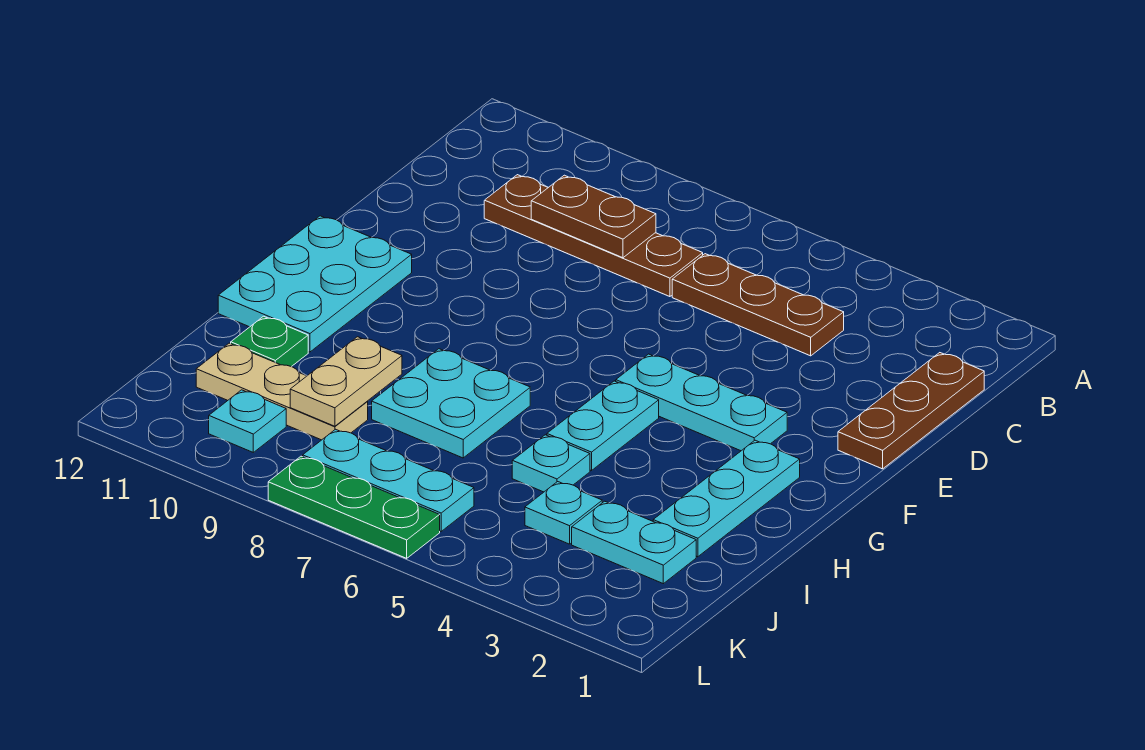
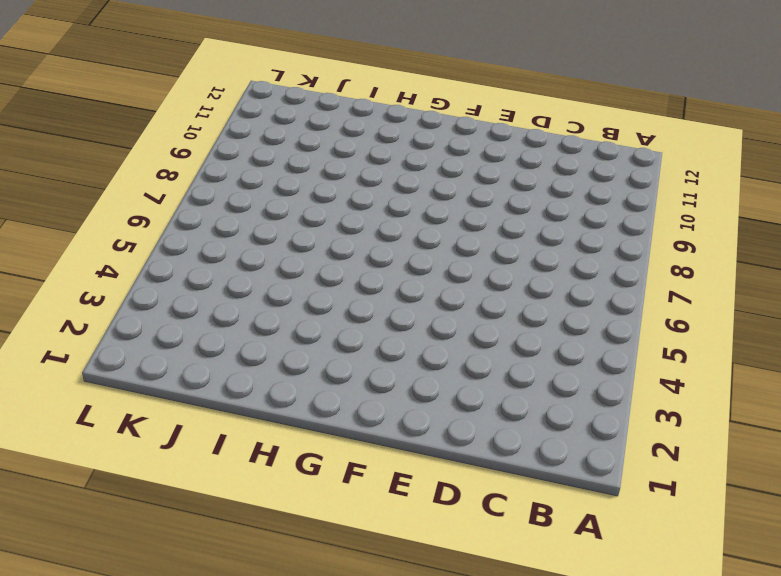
none -> brown plate C1:E1 level 1
none -> brown plate C4:C6 level 1
none -> brown plate C7:C10 level 1

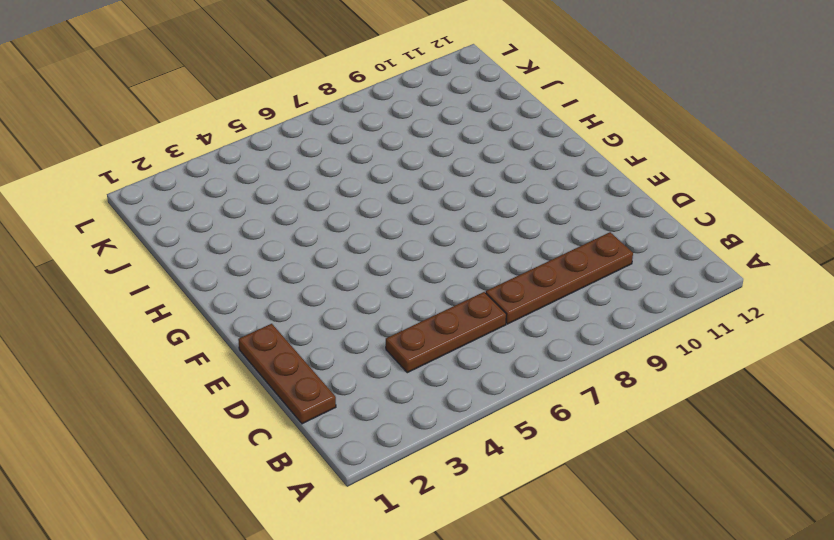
none -> cyan plate F3:F5 level 1
none -> cyan plate F11:H12 level 1
none -> cyan plate G2:I2 level 1

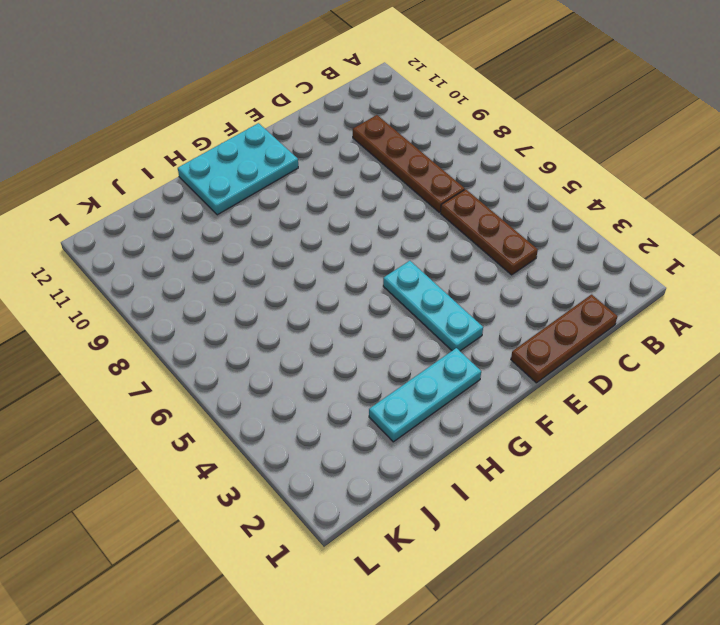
none -> cyan plate G5:H5 level 1
none -> cyan plate H7:I8 level 1
none -> cyan plate I5 level 1

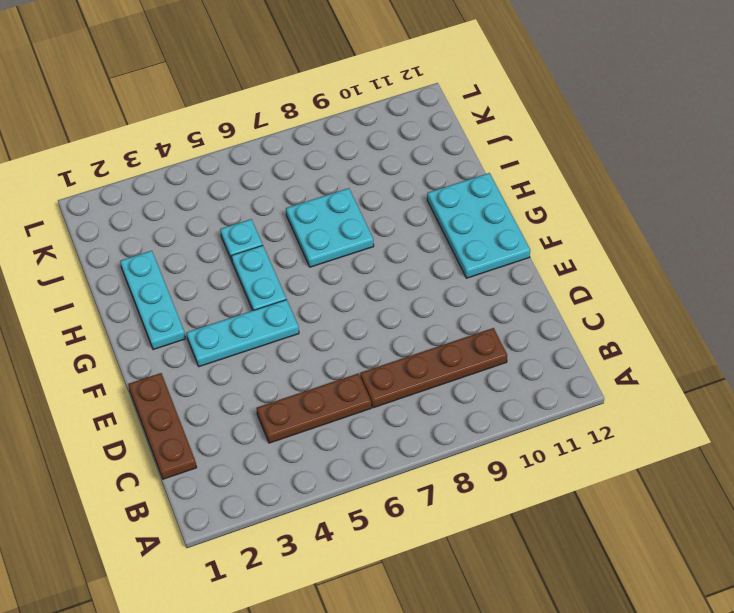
none -> green plate I11 level 1
none -> cyan plate J2:J3 level 1
none -> cyan plate J4 level 1

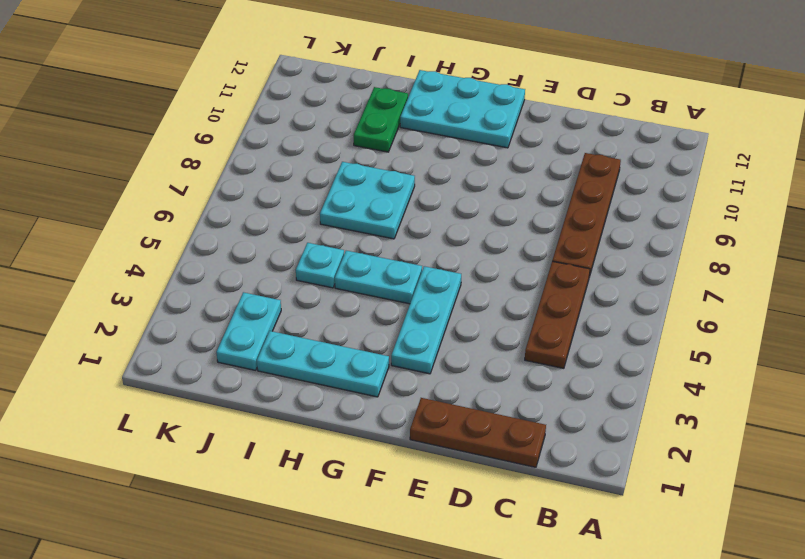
green plate I10:I11 level 1 -> green plate I11 level 1
none -> cyan plate J4 level 1
none -> tan plate J9:J11 level 1
none -> cyan plate K6:K8 level 1

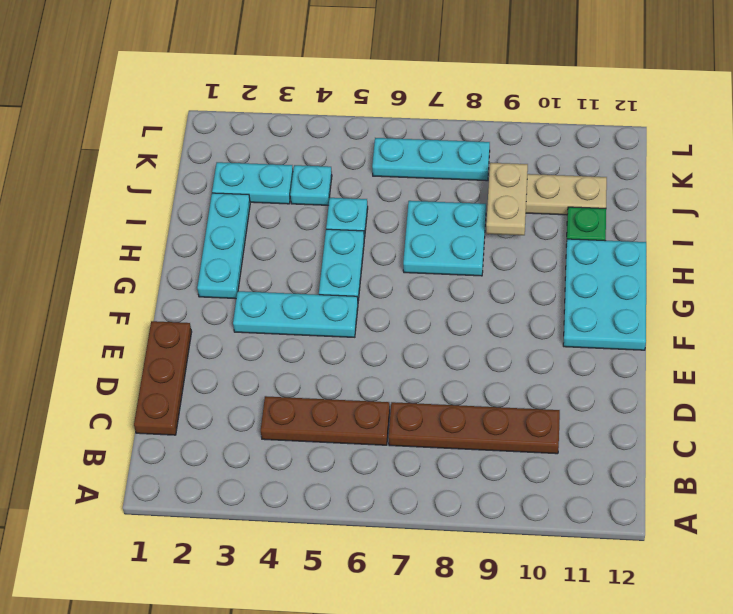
none -> cyan plate K10 level 1
none -> green plate L6:L8 level 1
none -> brown plate C8:C9 level 2

